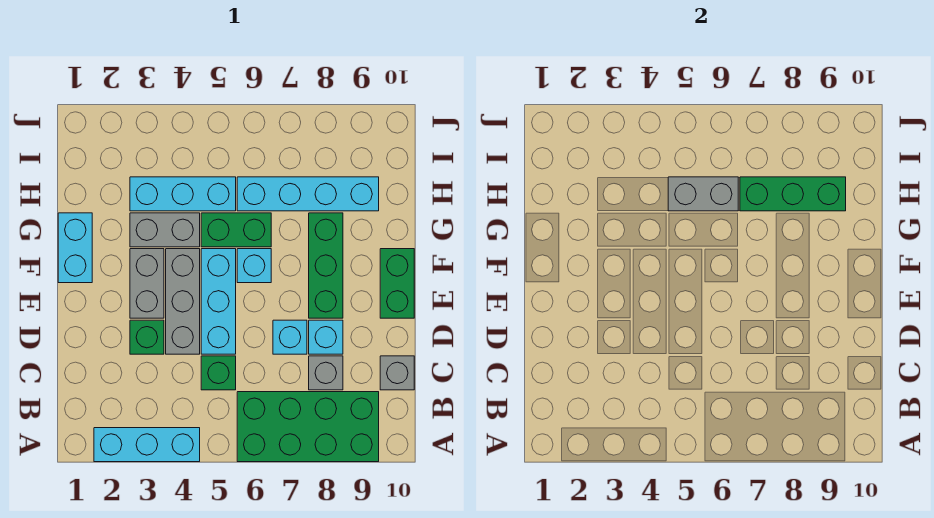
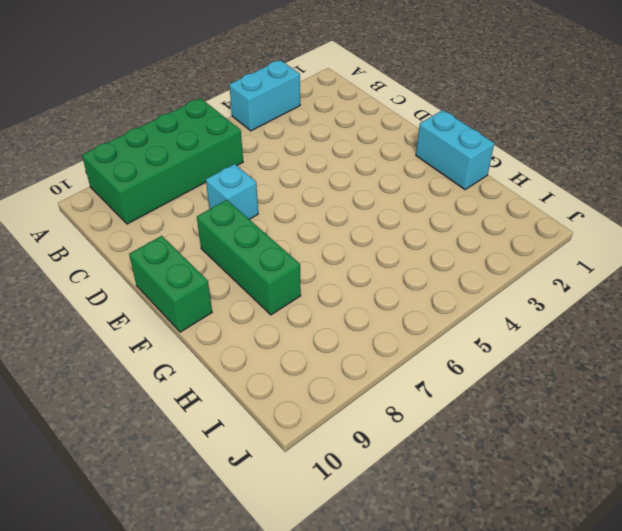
cyan brick A3:A4 level 1 -> cyan brick A2:A4 level 1
none -> green brick C5 level 1
none -> grey brick C8 level 1
none -> grey brick C10 level 1

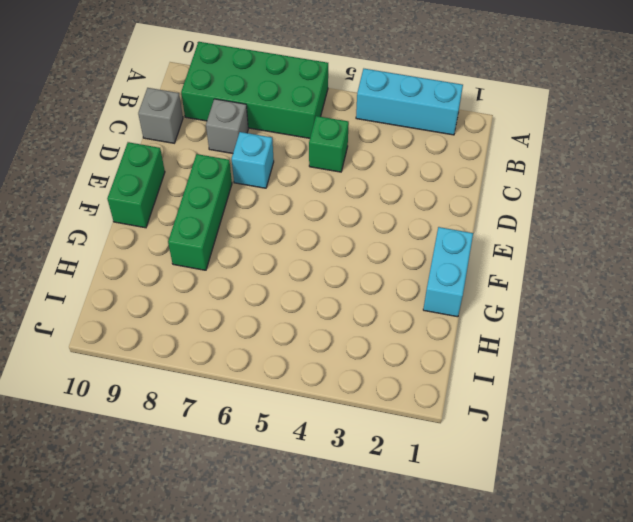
none -> green brick D3 level 1
none -> grey brick D4:F4 level 1
none -> cyan brick D5:F5 level 1

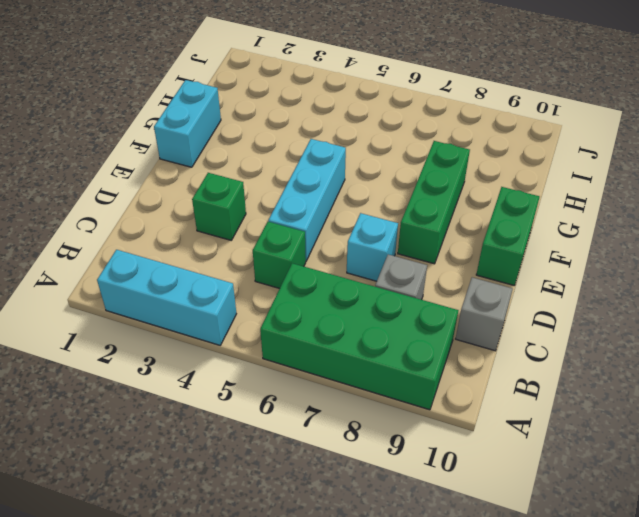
none -> grey brick D4:F4 level 1
none -> cyan brick D8 level 1
none -> grey brick E3:F3 level 1

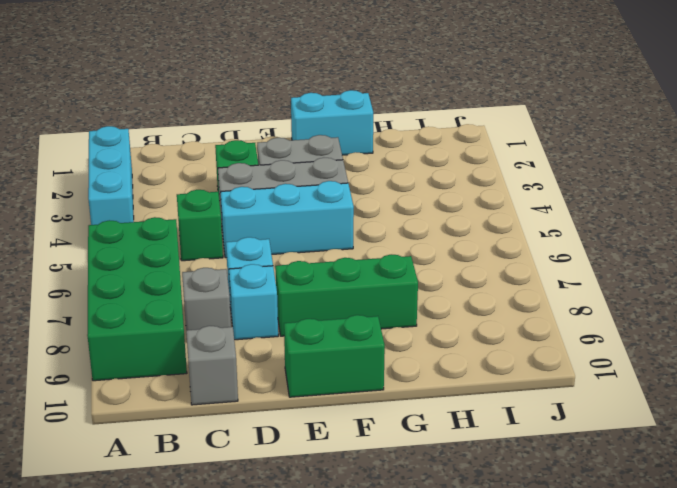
none -> cyan brick F6 level 1
none -> grey brick G3:G4 level 1
none -> green brick G5:G6 level 1

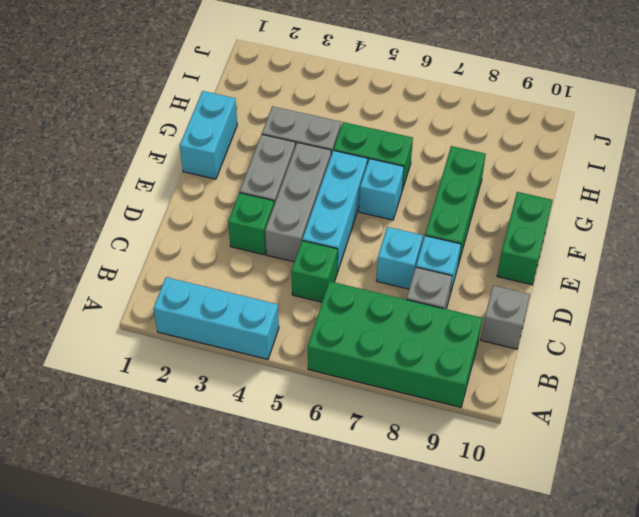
none -> cyan brick H3:H5 level 1
none -> cyan brick H6:H9 level 1
none -> grey brick H5:H6 level 2

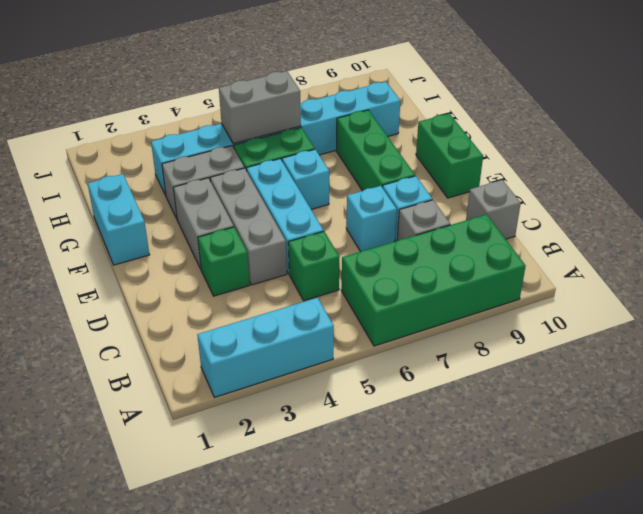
none -> green brick H7:H9 level 2

